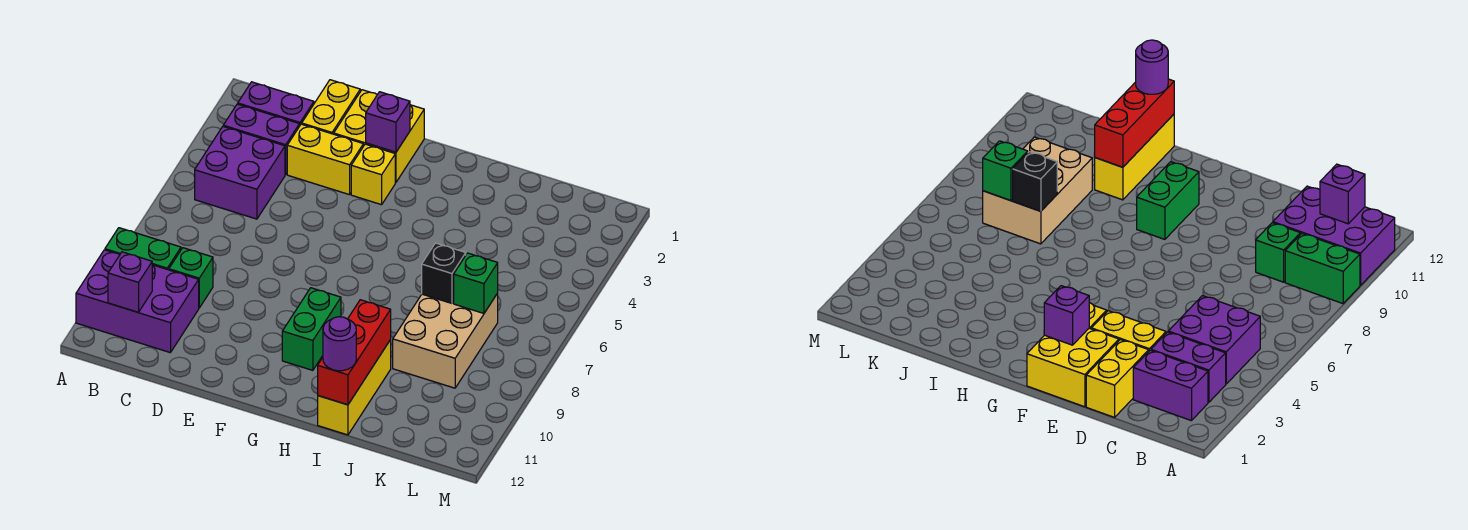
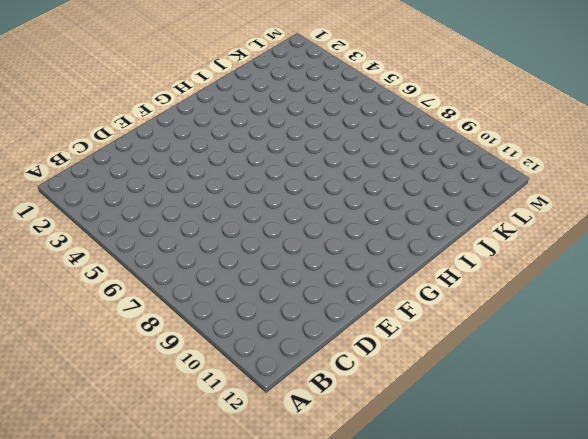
none -> green brick A9:B9 level 1
none -> purple brick A10:C11 level 1
none -> purple brick B2:C2 level 1

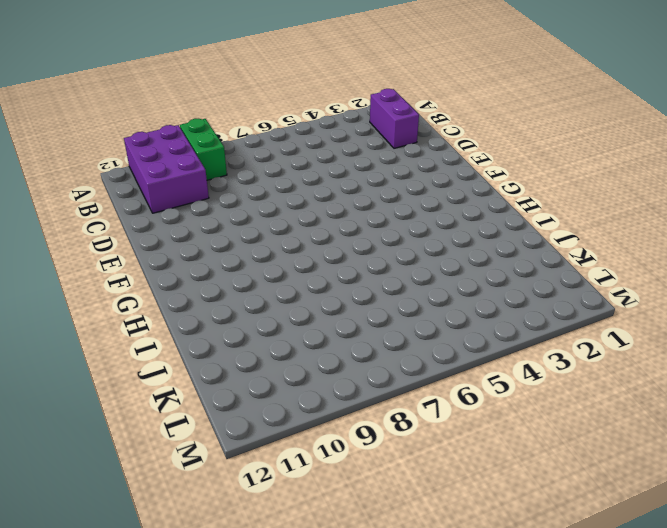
none -> purple brick B3:C3 level 1
none -> purple brick B4:C5 level 1
none -> green brick C9 level 1

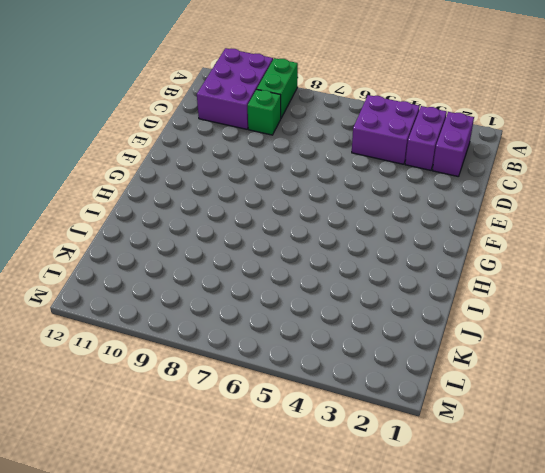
none -> yellow brick D1:D2 level 1
none -> yellow brick D3:E3 level 1
none -> yellow brick E1:F2 level 1

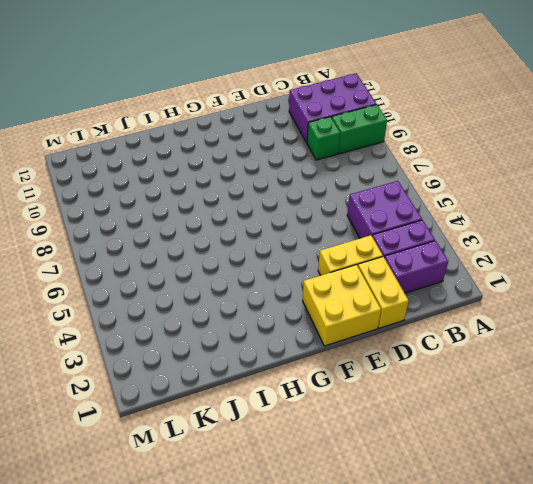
none -> yellow brick F3 level 1
none -> green brick G9:G10 level 1
none -> yellow brick I10:I12 level 1

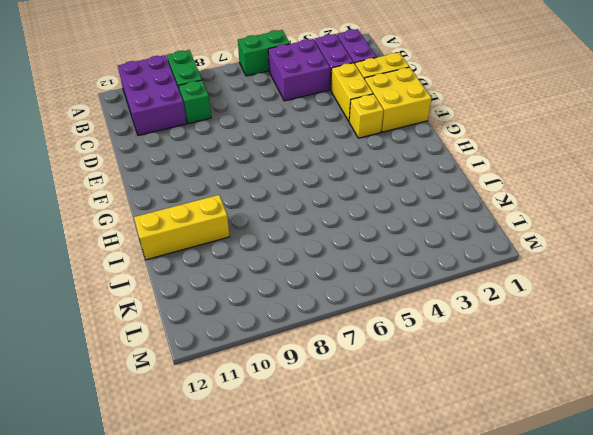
green brick A5:A6 level 1 -> green brick G9:G10 level 1
none -> tan brick J7:K9 level 1
none -> purple brick B11 level 2
none -> purple brick F2 level 2

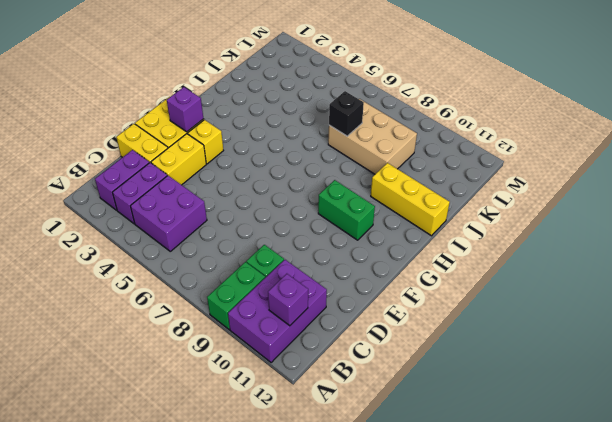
none -> red brick I10:I12 level 2
none -> green brick K7 level 2
none -> purple round brick I12 level 3

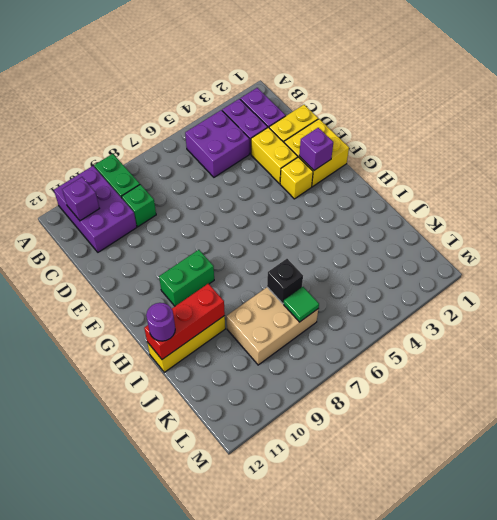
green tile K7 level 2 -> green brick K7 level 2

